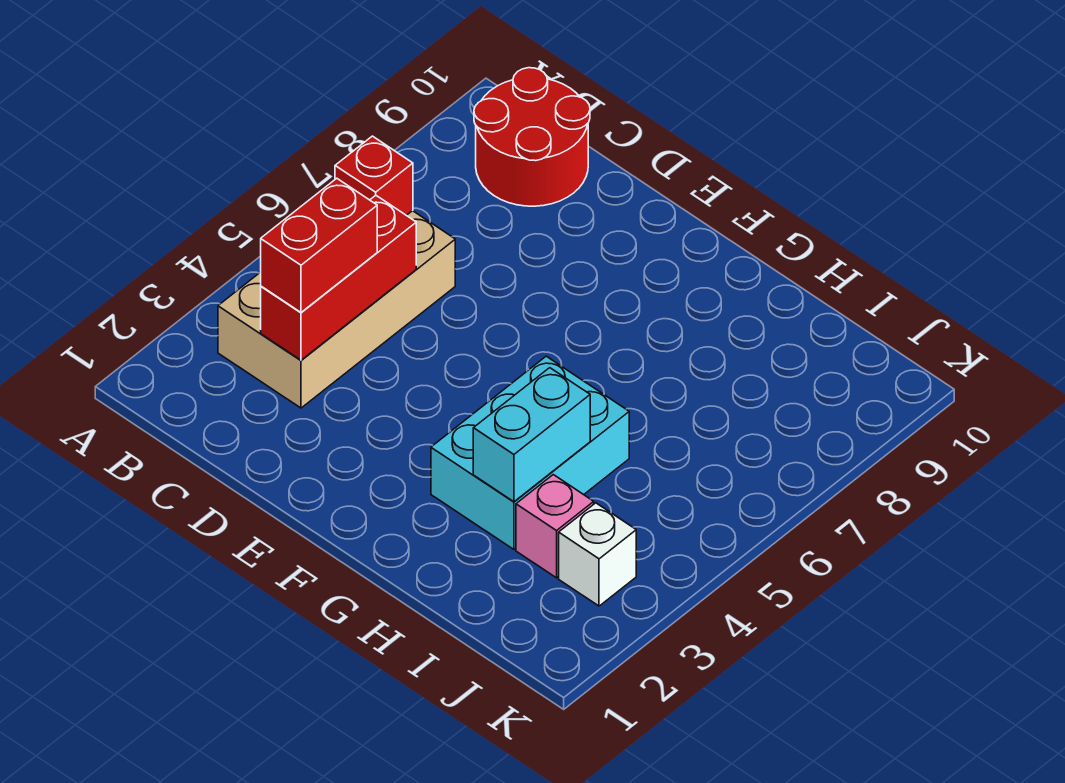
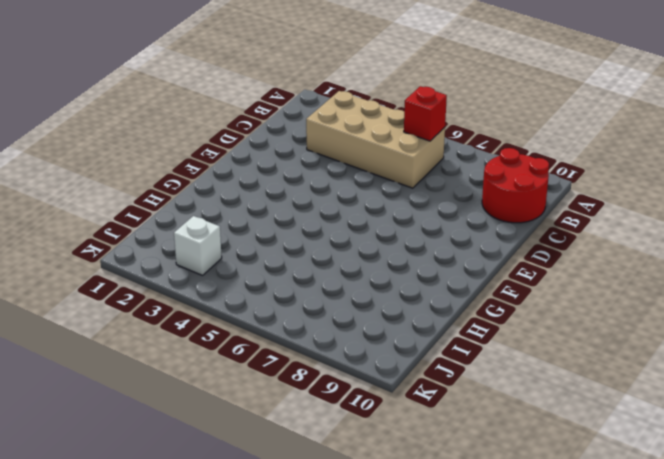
none -> cyan brick G3:H5 level 1
none -> pink brick I3 level 1

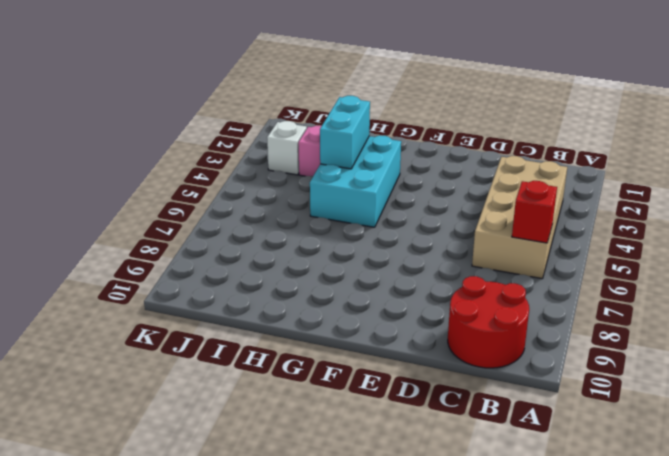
none -> red brick C3:C5 level 2
none -> red brick C3:C4 level 3

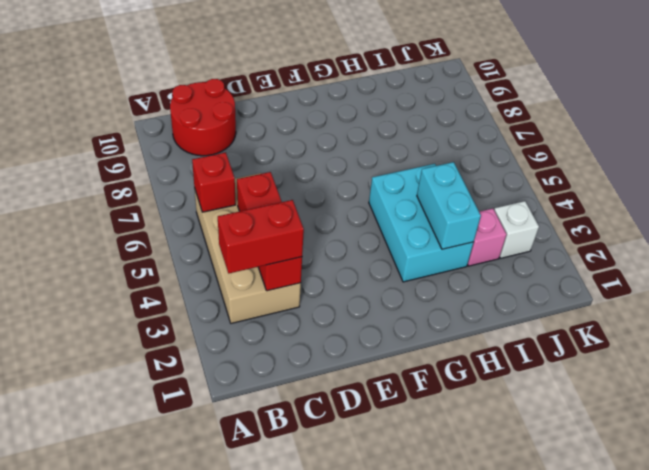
red brick B3:C3 level 3 -> red brick C3:C4 level 3

